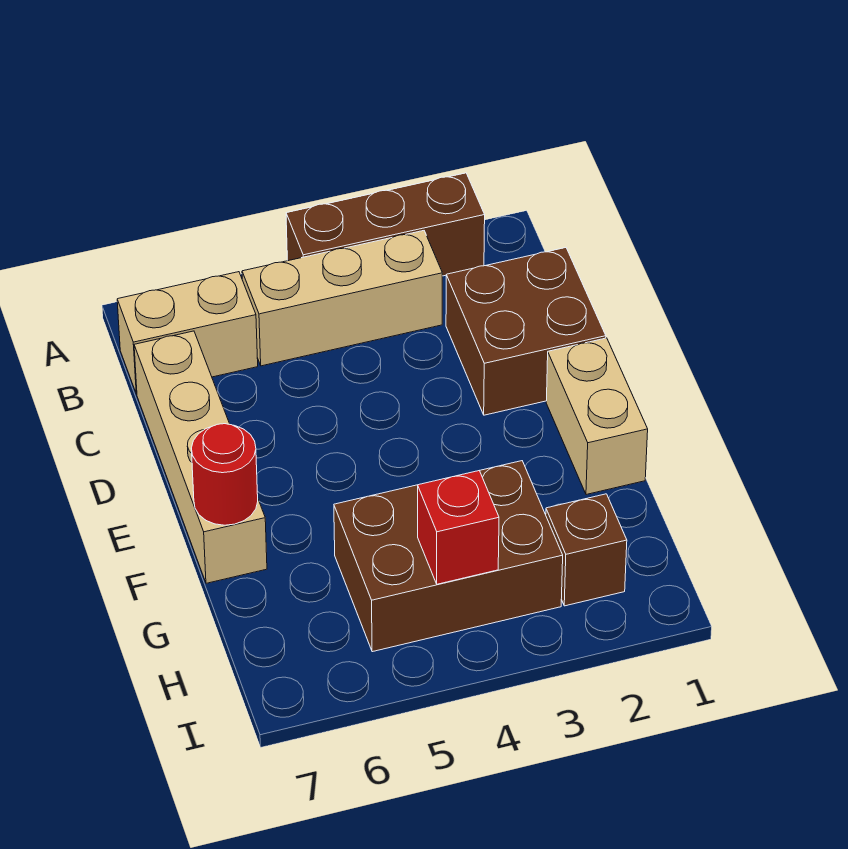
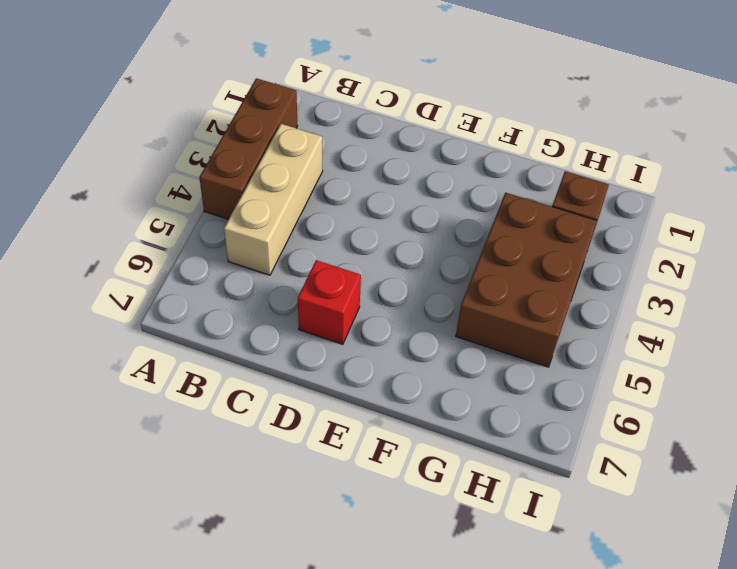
red brick D6 level 1 -> red brick H4 level 2
none -> tan brick B6:B7 level 1
none -> brown brick C1:D2 level 1

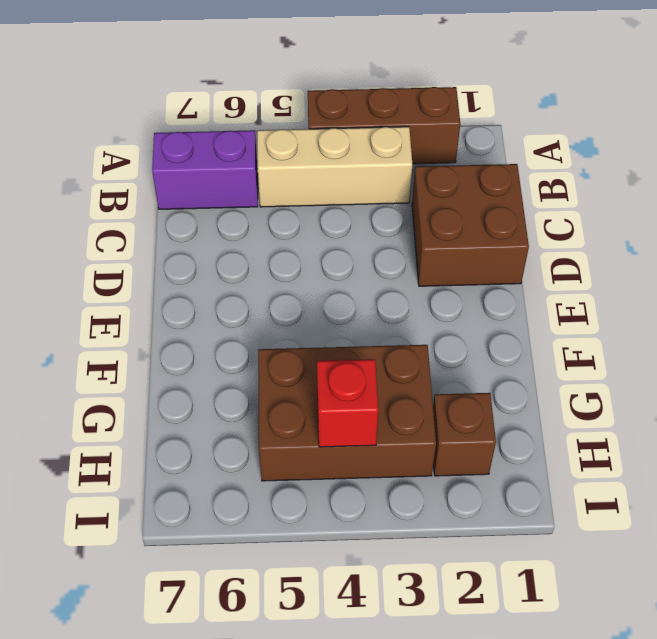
purple brick B6:B7 level 1 -> tan brick B6:B7 level 1
none -> tan brick C7:F7 level 1
none -> tan brick E1:F1 level 1

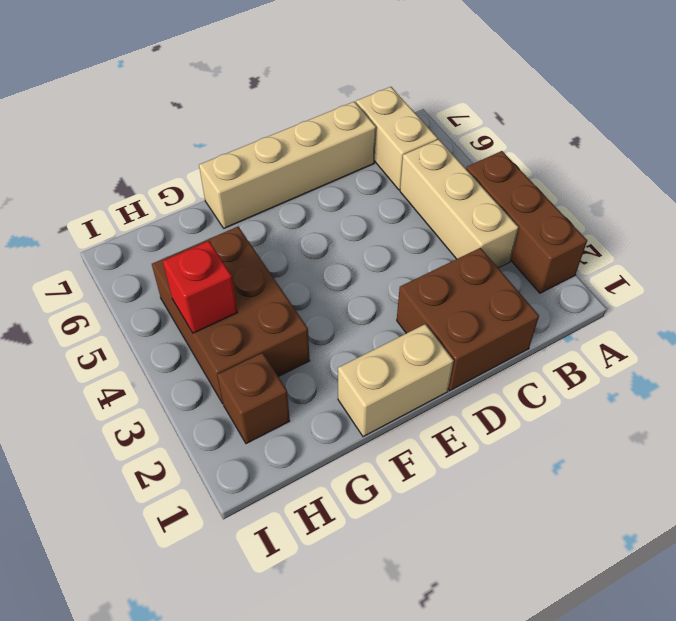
none -> red round brick F7 level 2

